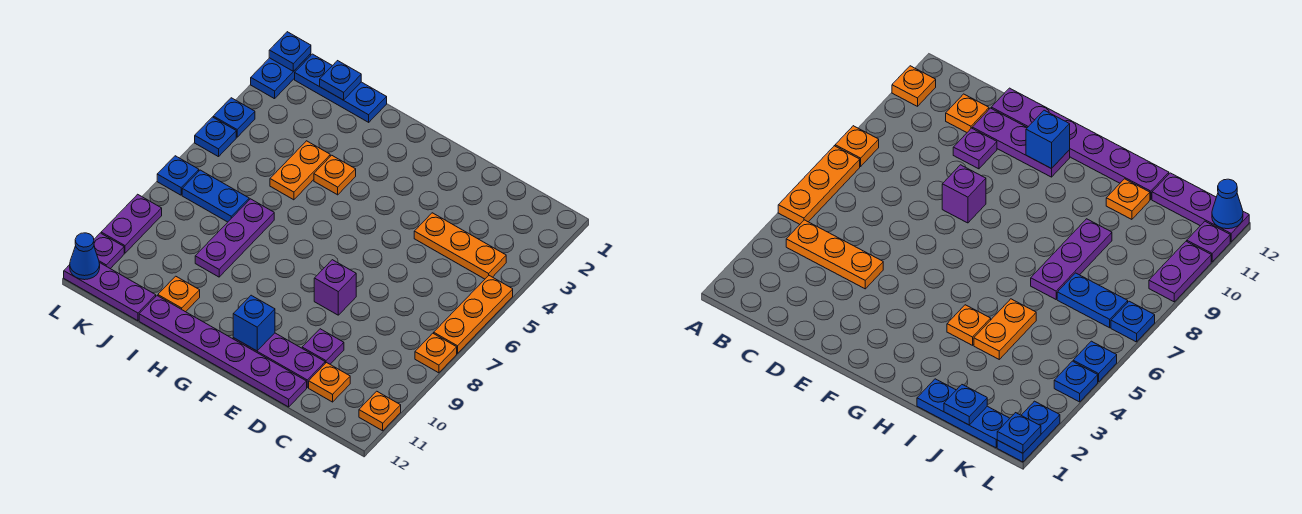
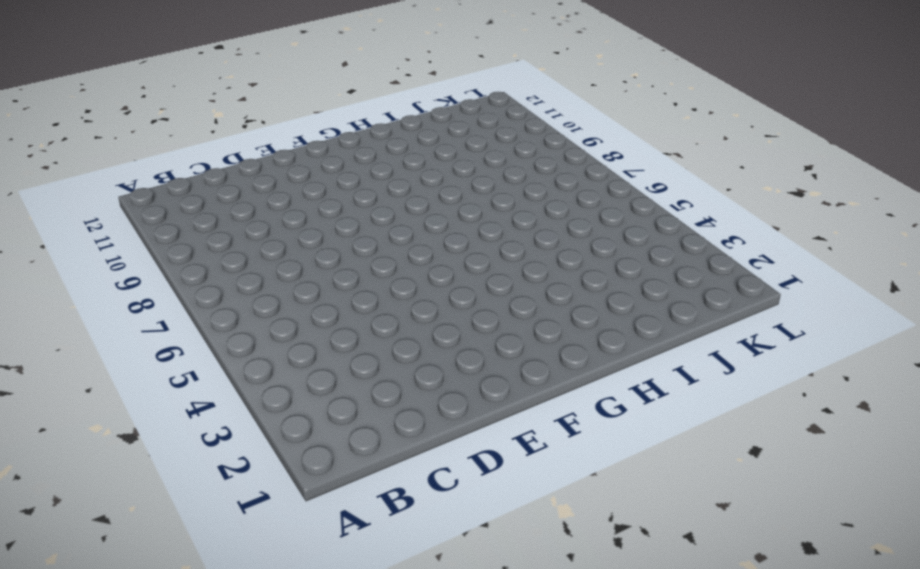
none -> orange plate A5:A7 level 1
none -> orange plate A8 level 1
none -> orange plate A11 level 1

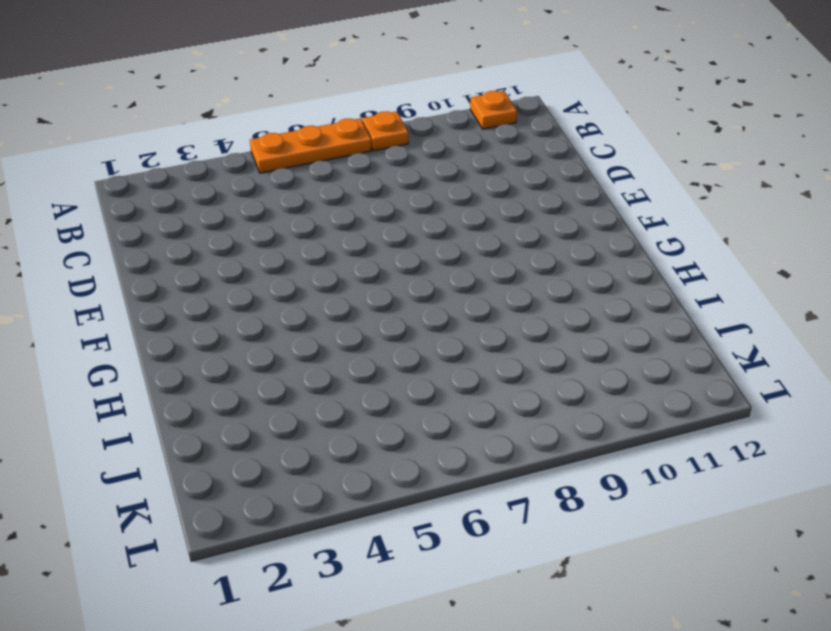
none -> orange plate B4:D4 level 1
none -> orange plate C11 level 1
none -> purple plate D10 level 1

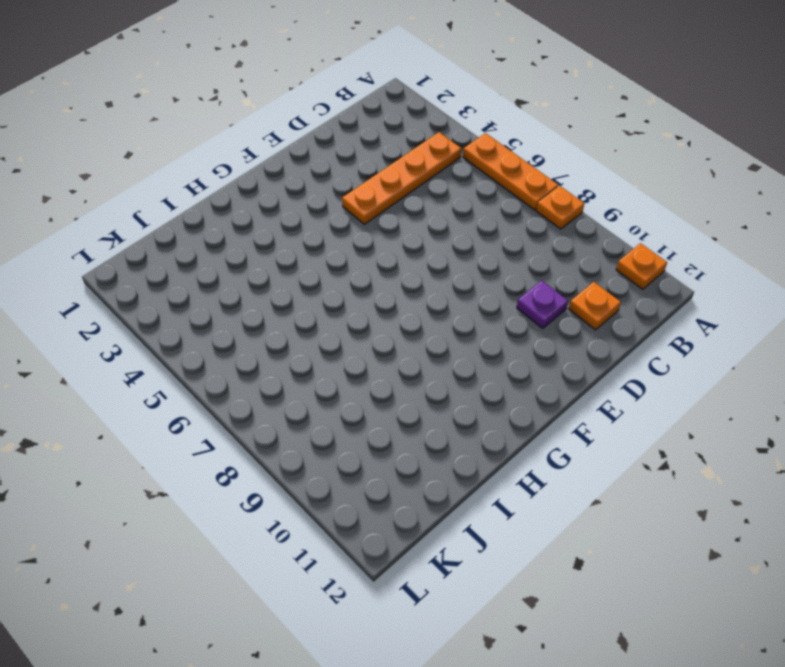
orange plate B4:E4 level 1 -> orange plate B4:D4 level 1
none -> purple plate D11:F11 level 1
none -> purple plate D12:I12 level 1
none -> purple brick E8 level 1

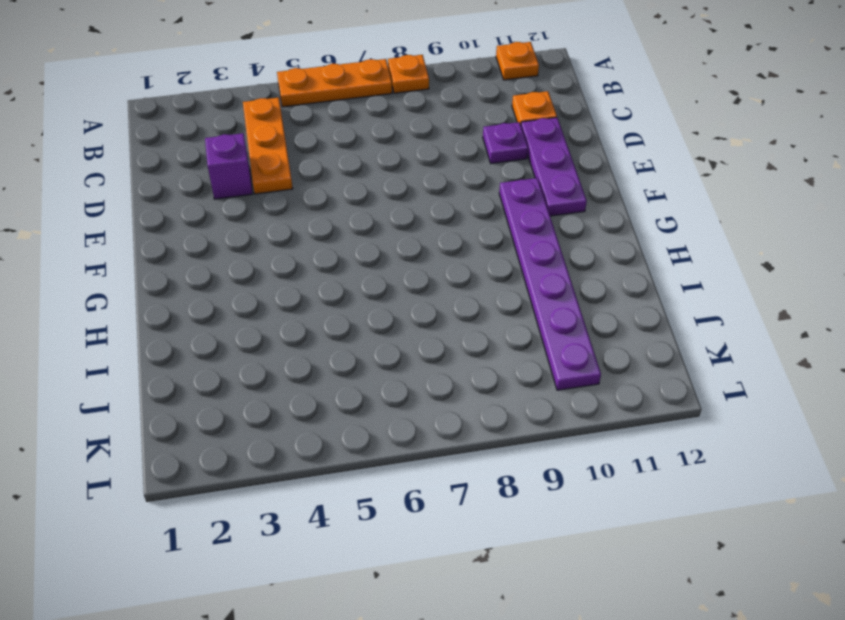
purple brick D3 level 1 -> purple brick E8 level 1
purple plate F10:K10 level 1 -> purple plate D12:I12 level 1
none -> orange plate H4 level 1
none -> blue plate I1:K1 level 1
none -> orange plate I4:I5 level 1

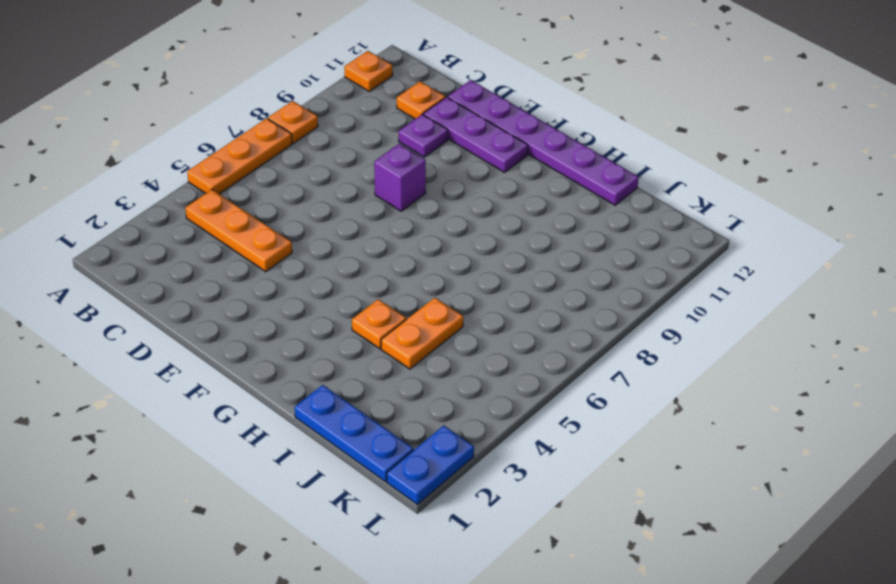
none -> purple plate I7:I9 level 1
none -> orange plate I11 level 1
none -> blue plate J7:K7 level 1

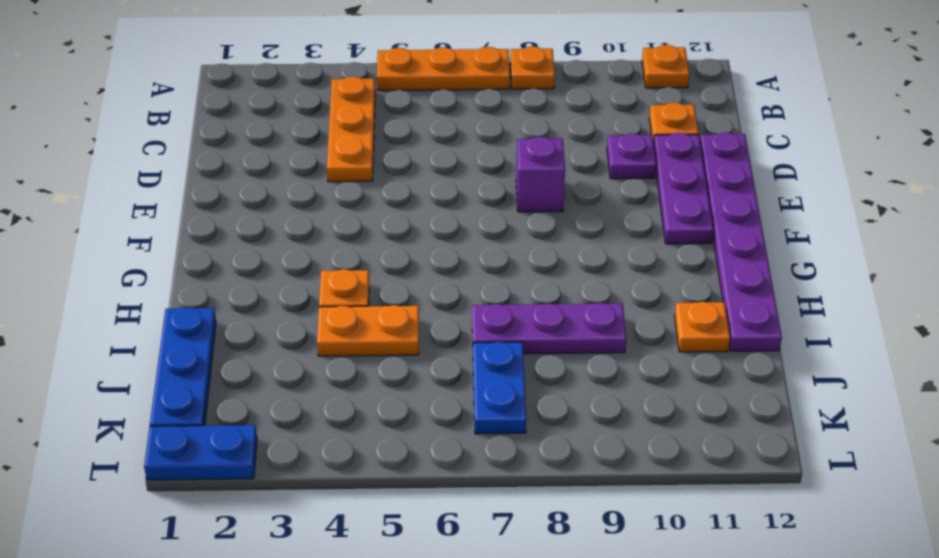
none -> purple plate J12:L12 level 1
none -> blue plate L4 level 1
none -> blue plate L5 level 1

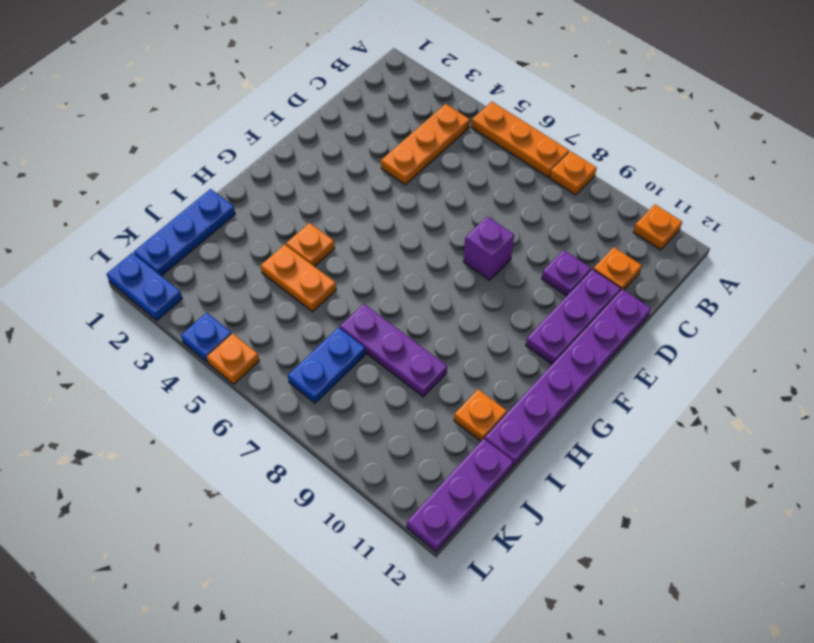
orange plate L5 level 1 -> blue plate L5 level 1
none -> blue plate L7 level 1
none -> purple plate L9:L10 level 1
none -> purple plate L11 level 1

